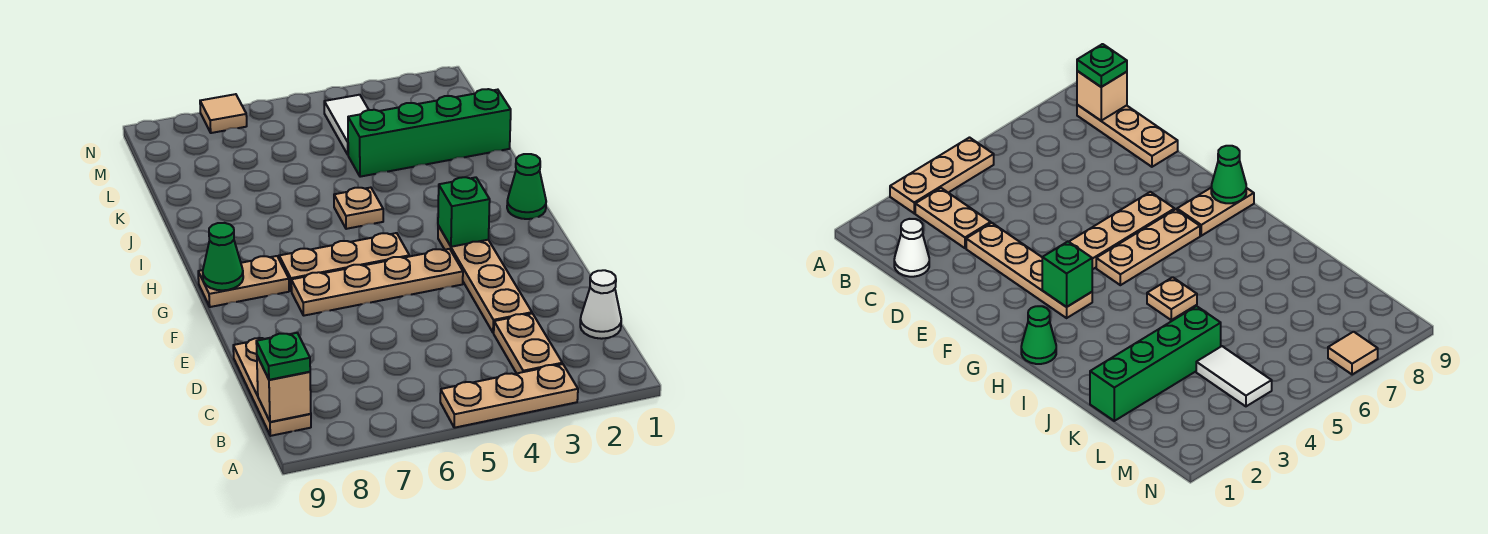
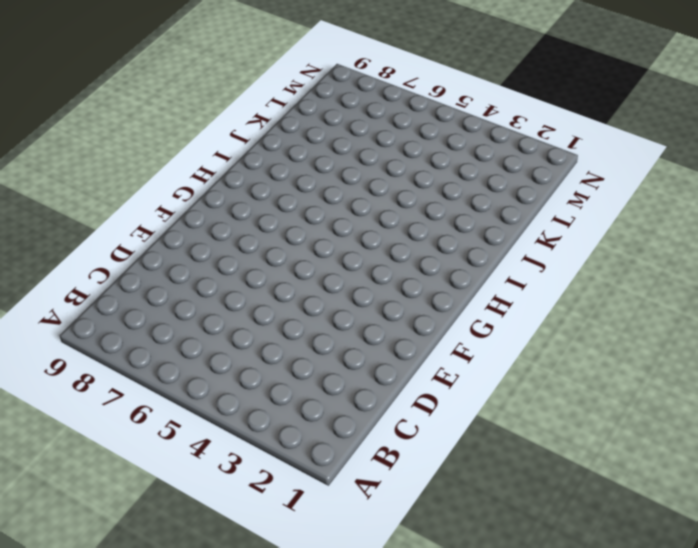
none -> tan plate A3:A5 level 1
none -> tan plate B3:C3 level 1
none -> tan plate B9:D9 level 1

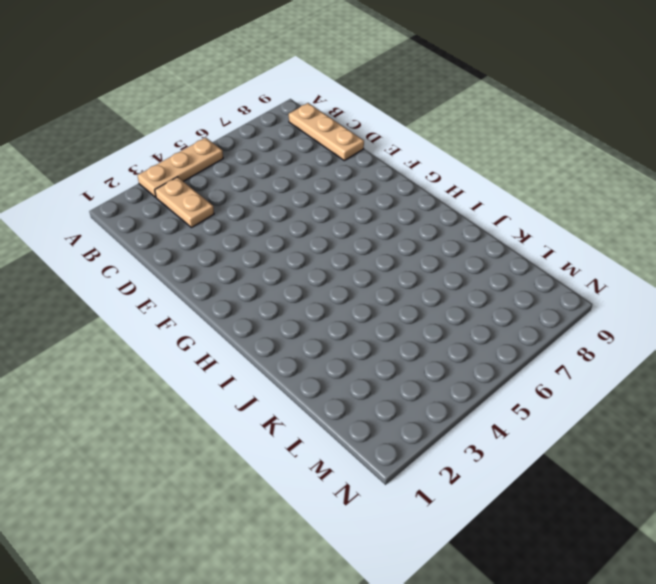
none -> white cone C1 level 1
none -> tan plate D3:G3 level 1
none -> tan plate F4:F7 level 1

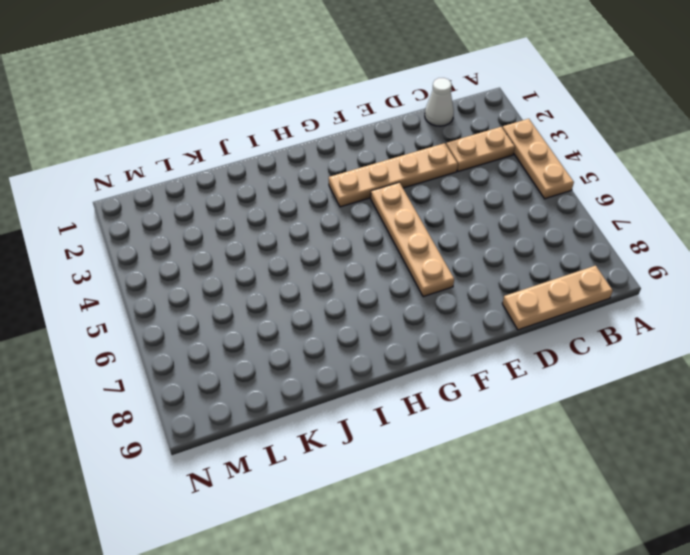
none -> tan plate G5:G7 level 1
none -> tan plate G8:G9 level 1
none -> green cone H1 level 1

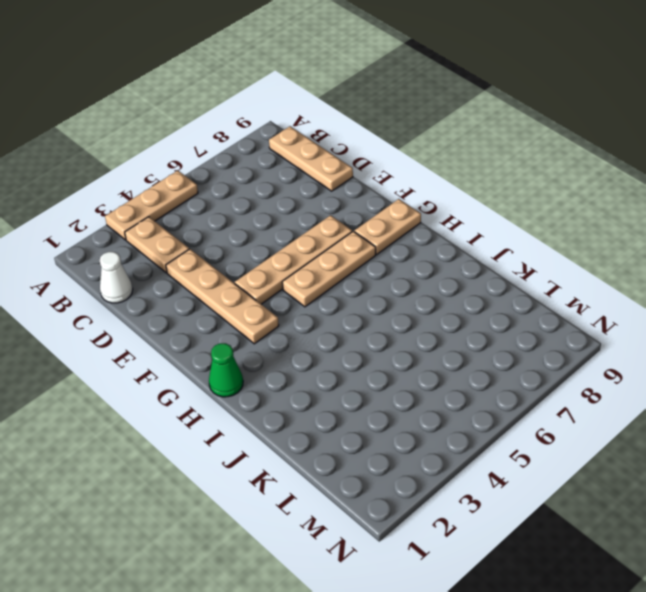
none -> tan plate I5 level 1
none -> green brick K1:K4 level 1
none -> white tile L4:M4 level 1

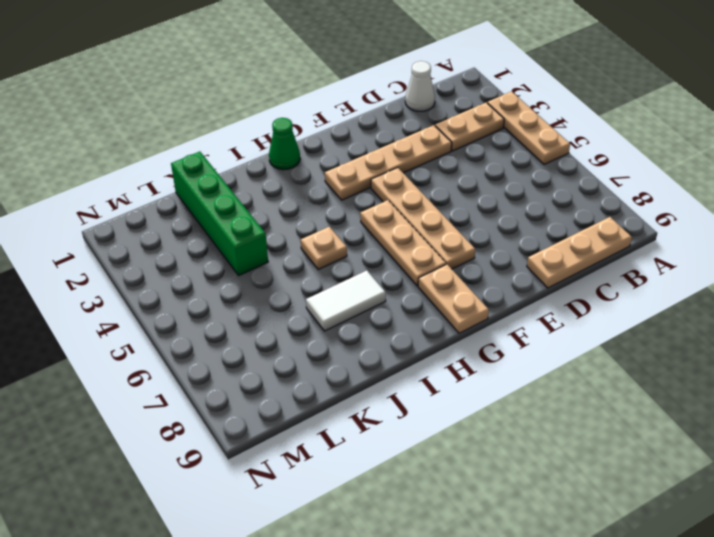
white tile I7:J7 level 1 -> white tile L4:M4 level 1
none -> tan tile N7 level 1
none -> tan brick B9 level 2
none -> green brick G3 level 2

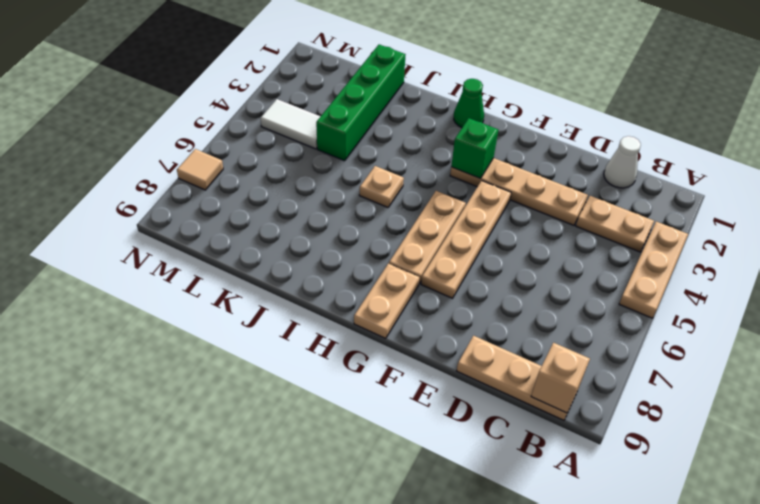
none -> green cone G9 level 2
none -> green plate B9 level 3

